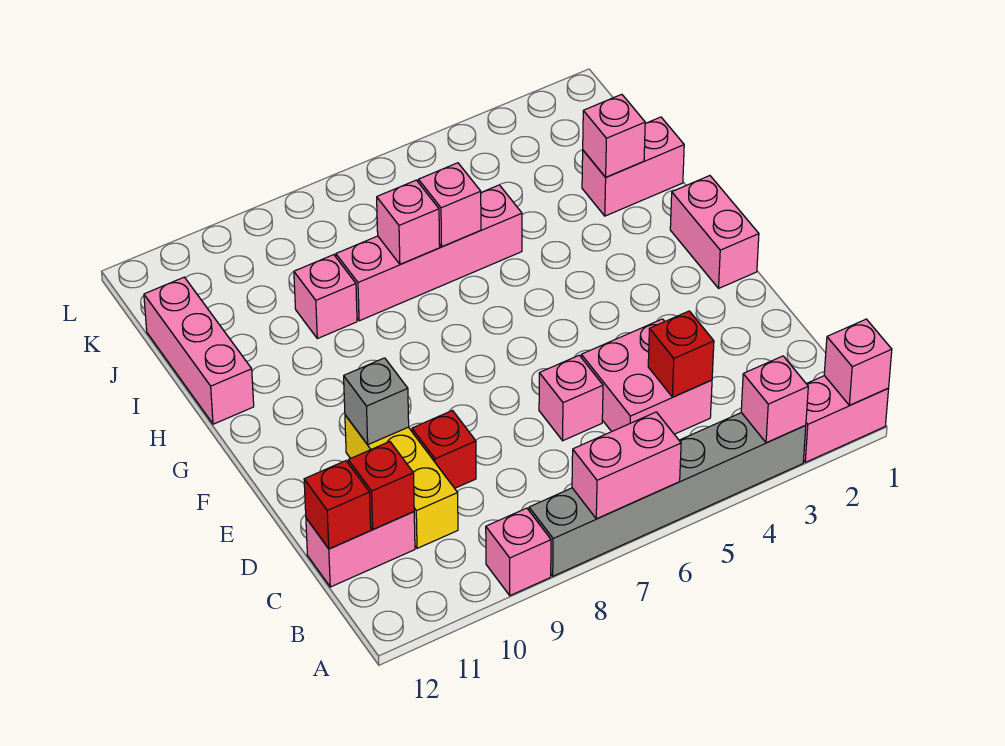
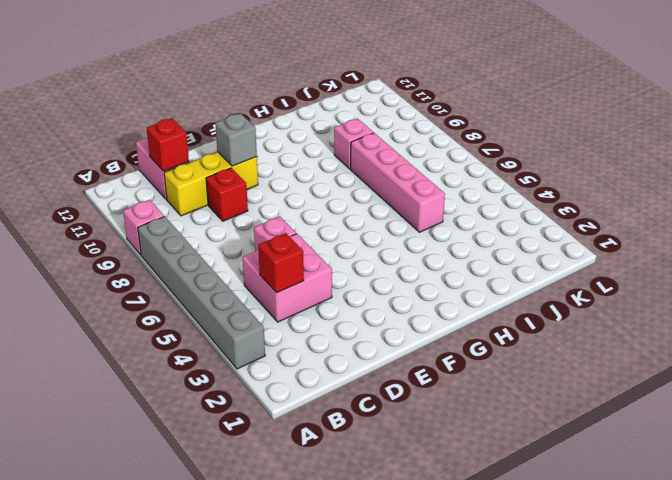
none -> pink brick A1:A2 level 1
none -> pink brick F1:G1 level 1
none -> pink brick H12:J12 level 1

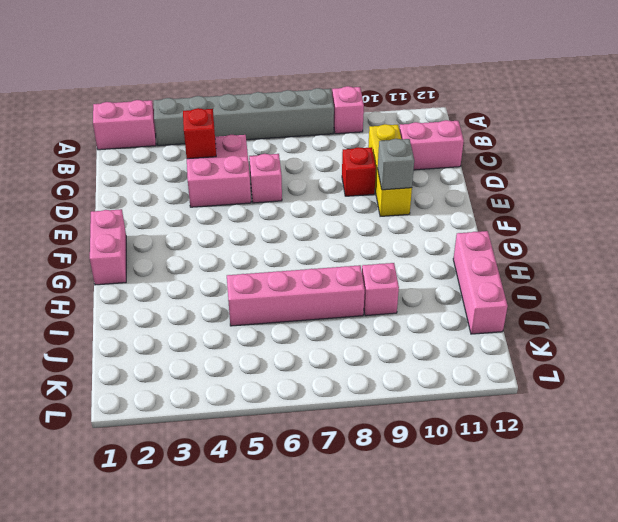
none -> pink brick I1:I2 level 1
none -> pink brick A1 level 2
none -> pink brick A3 level 2

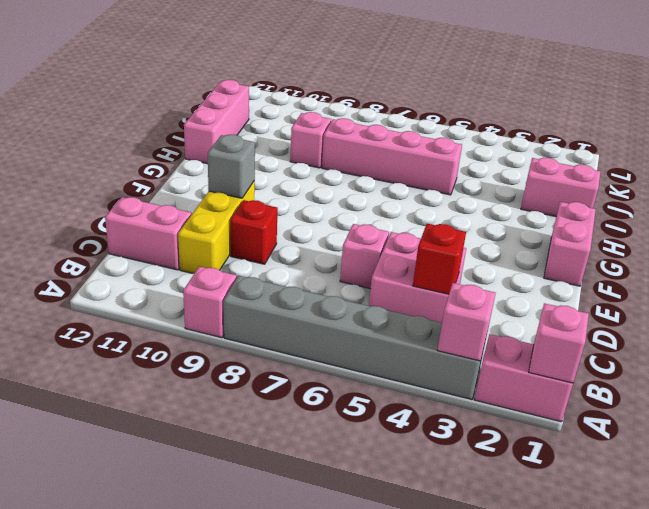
none -> pink brick A6:A7 level 2
none -> red brick C11 level 2
none -> red brick C12 level 2

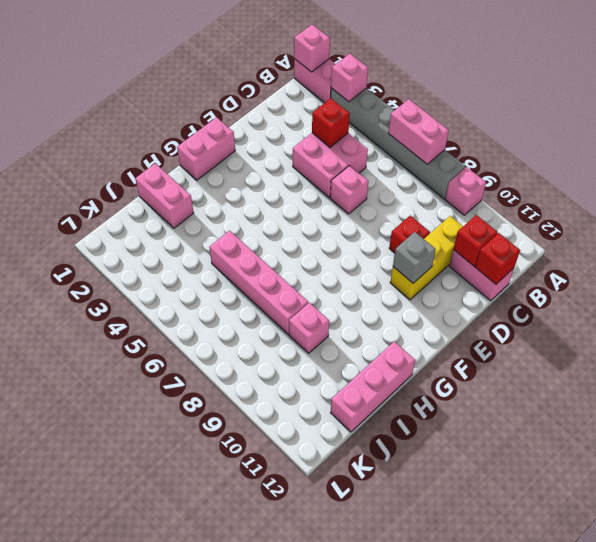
none -> pink brick I2 level 2
none -> pink brick I6 level 2
none -> pink brick I7 level 2

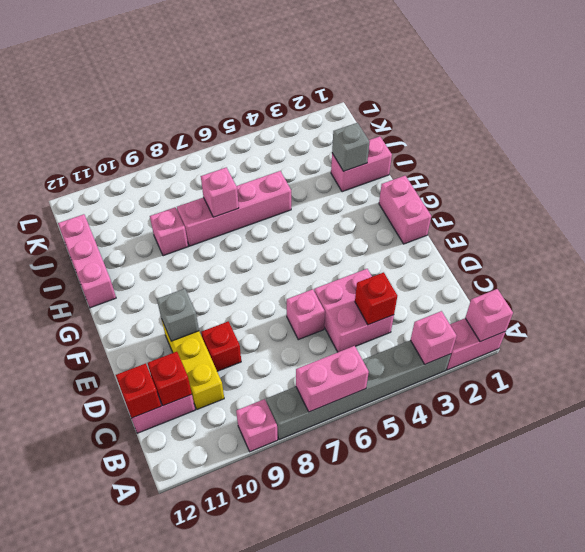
grey brick I2 level 2 -> pink brick I2 level 2
none -> pink brick I6 level 2

